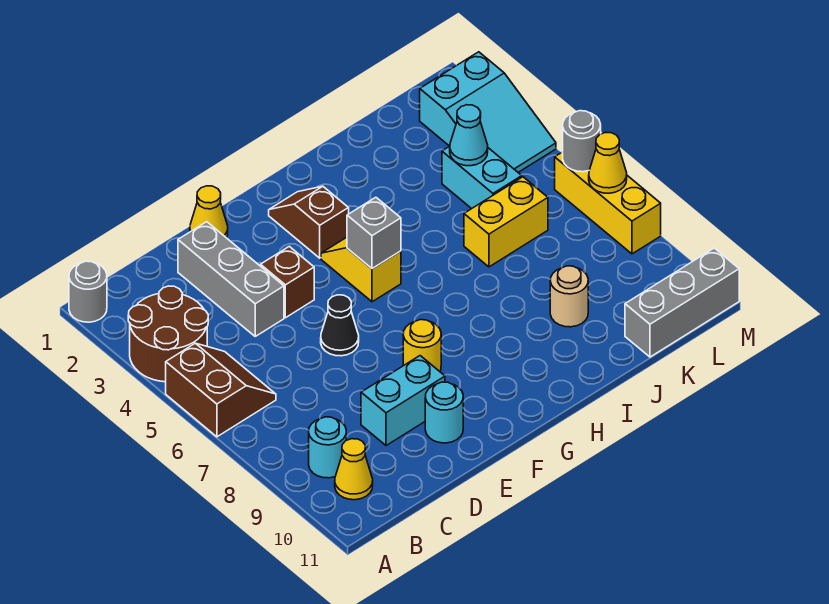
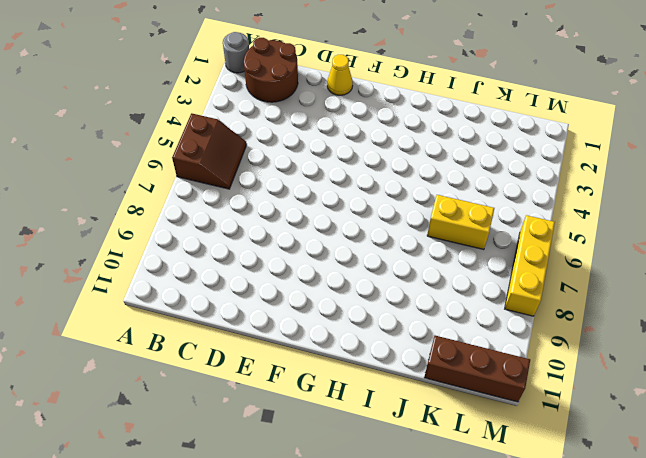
brown round brick B1:C2 level 1 -> brown round brick A3:B4 level 1
brown brick K11:M11 level 1 -> grey brick K11:M11 level 1
none -> cyan round brick B9 level 1
none -> yellow cone B10 level 1
none -> grey brick D2:D4 level 1

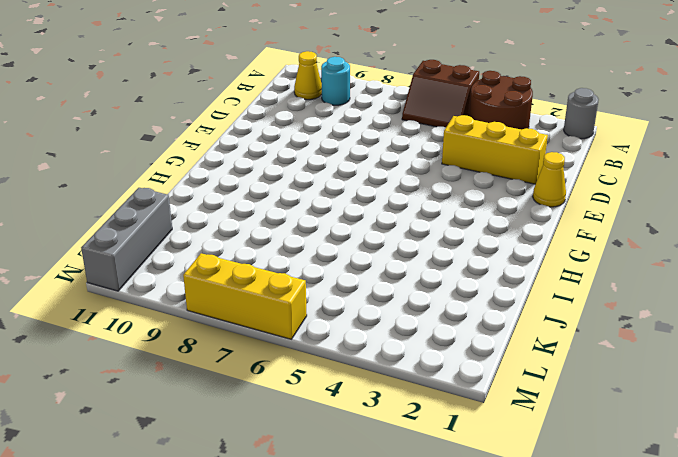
yellow brick D2:D4 level 1 -> grey brick D2:D4 level 1
none -> cyan brick D9:E9 level 1
none -> brown brick E4 level 1
none -> black cone E6 level 1

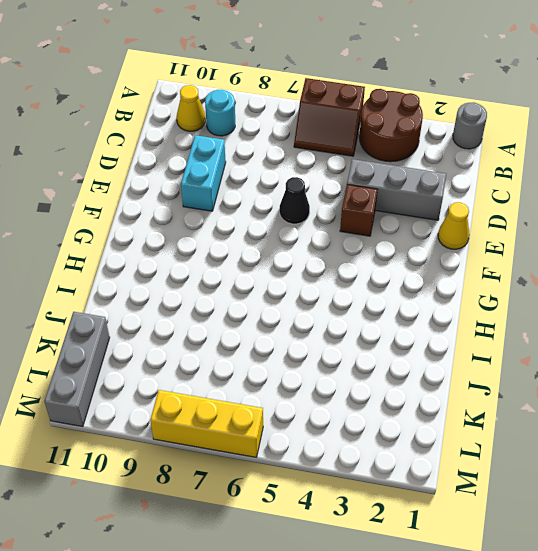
none -> cyan round brick E10 level 1
none -> yellow round brick F8 level 1
none -> brown slope G2:G3 level 1 top 3

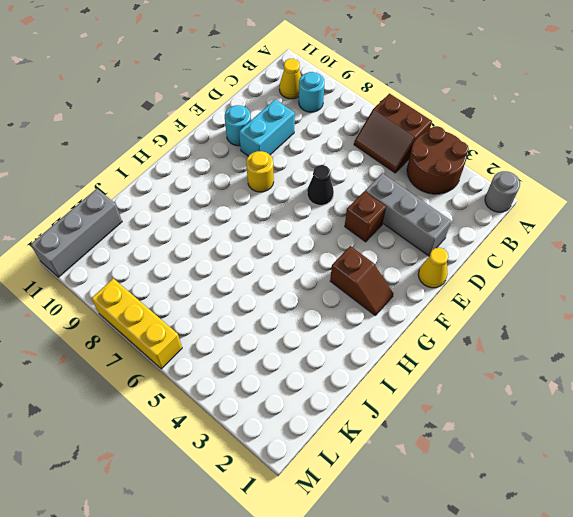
none -> yellow slope G4:G5 level 1 top 5
none -> yellow brick J6:K6 level 1
none -> tan round brick J9 level 1

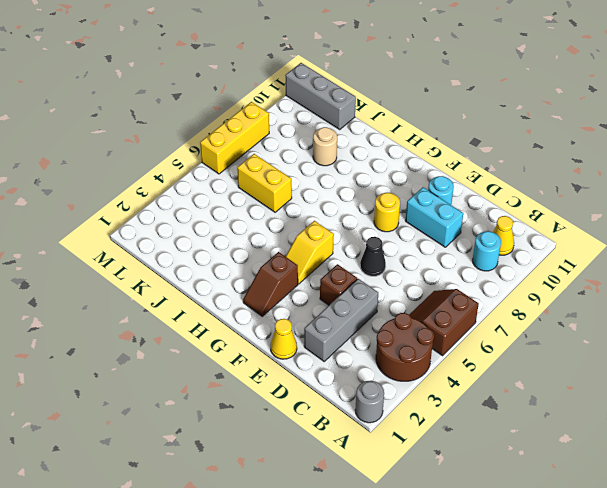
none -> cyan brick K4:K5 level 1
none -> cyan slope L2:M4 level 1 top 2
none -> grey brick G5 level 2

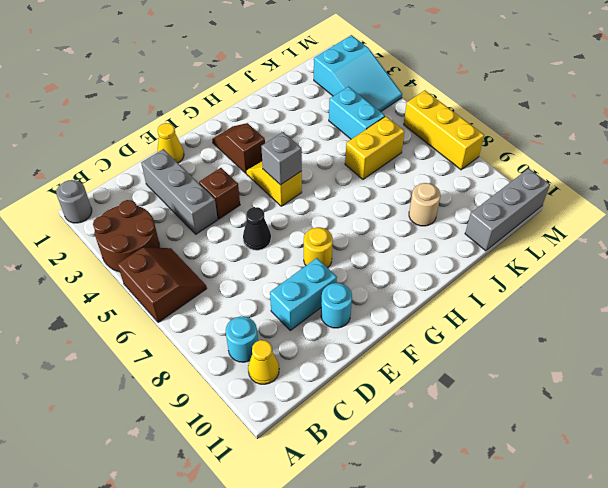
none -> cyan cone K4 level 2
none -> grey round brick M6 level 2
none -> yellow cone M7 level 2

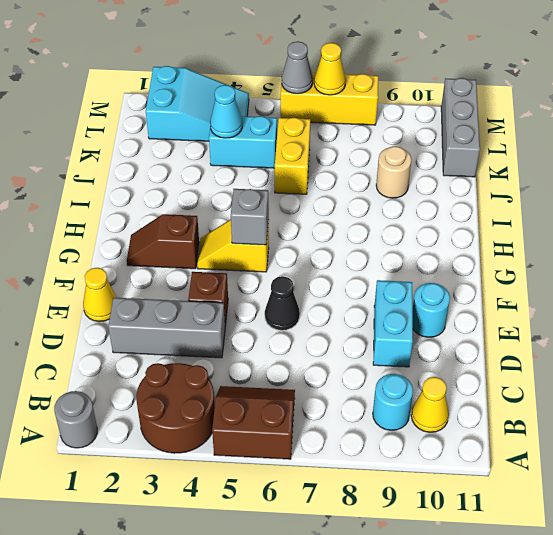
grey cone M6 level 2 -> grey round brick M6 level 2
none -> yellow round brick F8 level 1

